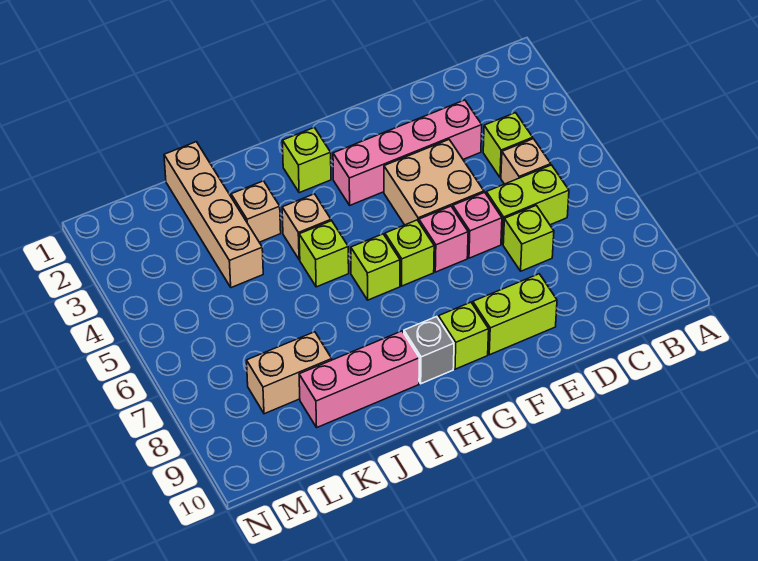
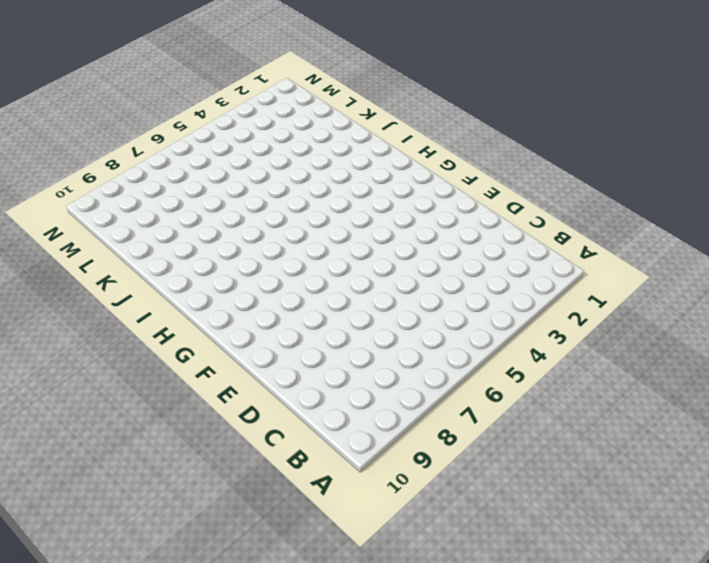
none -> lime brick C4 level 1
none -> tan brick C5 level 1
none -> lime brick C6:D6 level 1

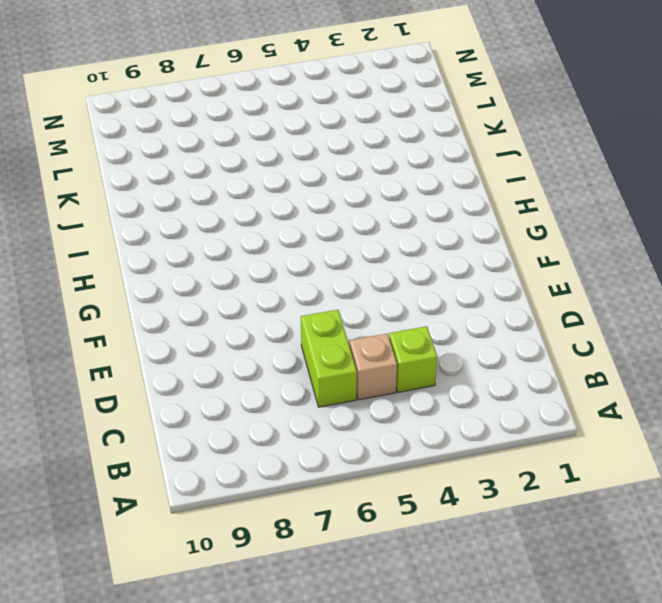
none -> pink brick D3:G3 level 1
none -> lime brick D7 level 1
none -> tan brick E4:F5 level 1

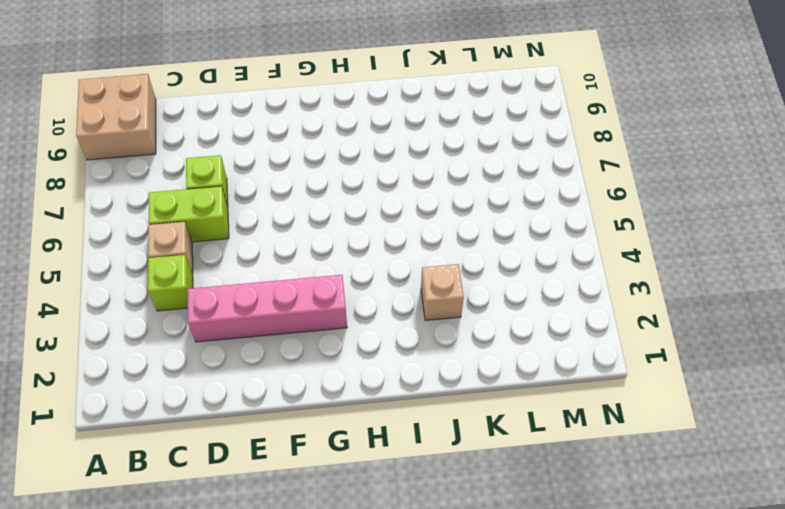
tan brick A9:B10 level 1 -> tan brick E4:F5 level 1
none -> pink brick E6 level 1
none -> lime brick E9:F9 level 1
none -> pink brick F6 level 1

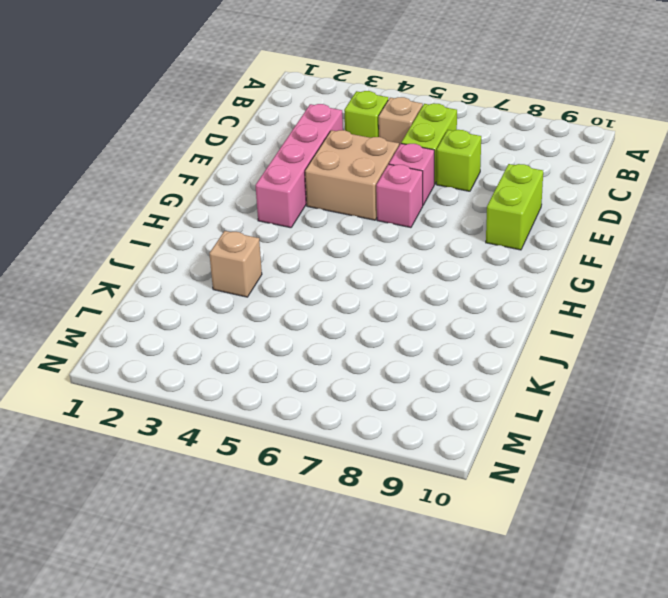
none -> lime brick G6 level 1
none -> lime brick G9 level 1
none -> lime brick H2 level 1

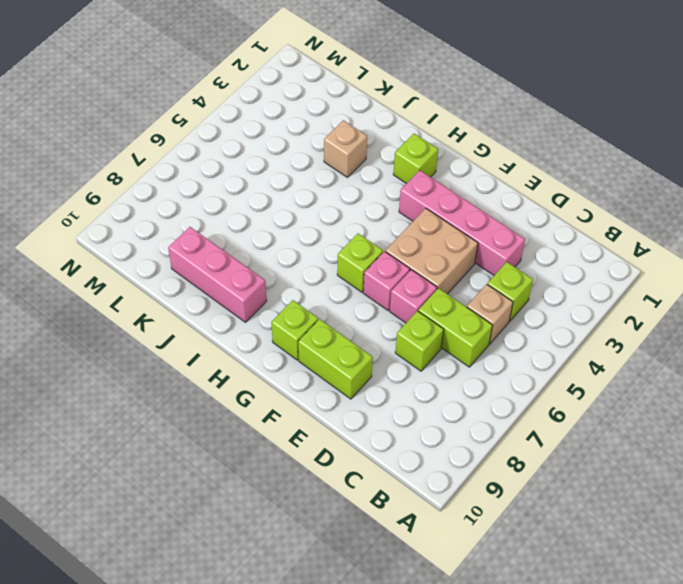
none -> lime brick H6 level 1
none -> grey brick H9 level 1
none -> tan brick I4 level 1

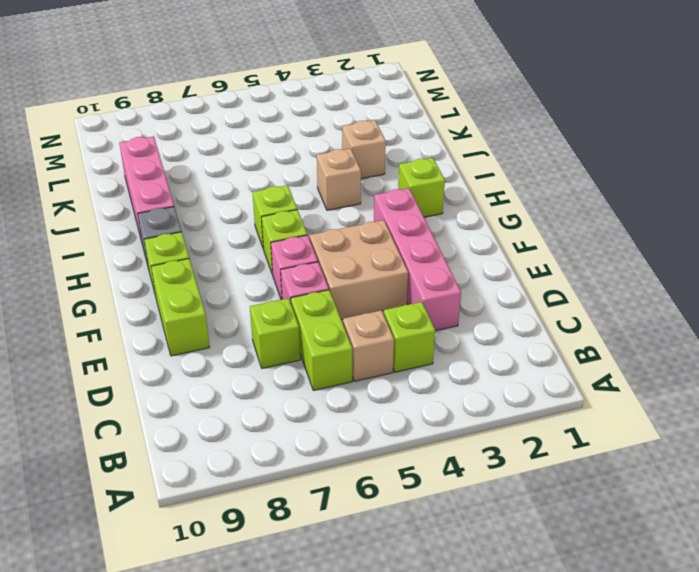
none -> lime brick I5 level 1
none -> tan brick K1:K4 level 1
none -> tan brick K8:L8 level 1

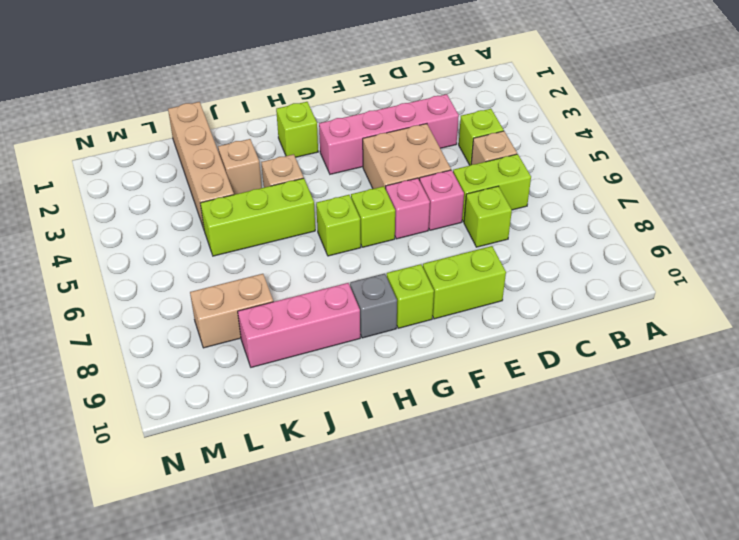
lime brick I5:K5 level 1 -> lime brick I5 level 1

